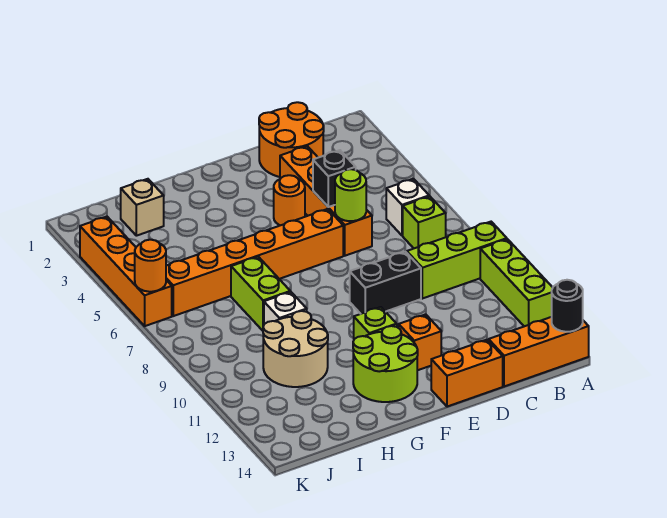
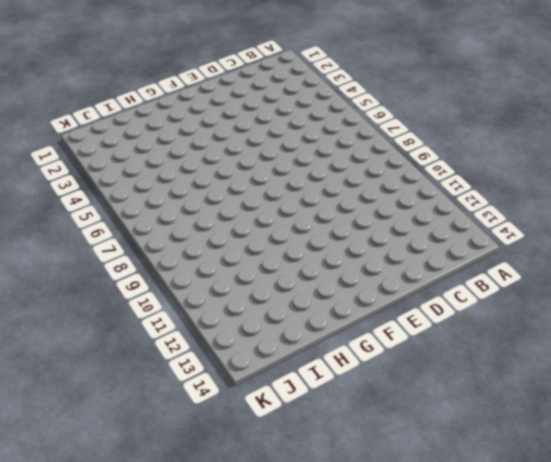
none -> lime brick A9:C9 level 1
none -> lime brick A10:A12 level 1
none -> orange brick A14:C14 level 1

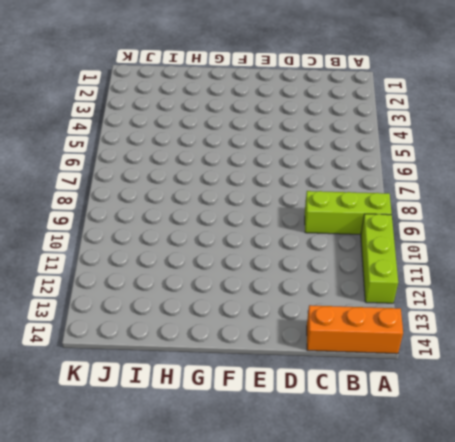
none -> white brick B6 level 1
none -> lime brick B7 level 1
none -> orange round brick C1:D2 level 1

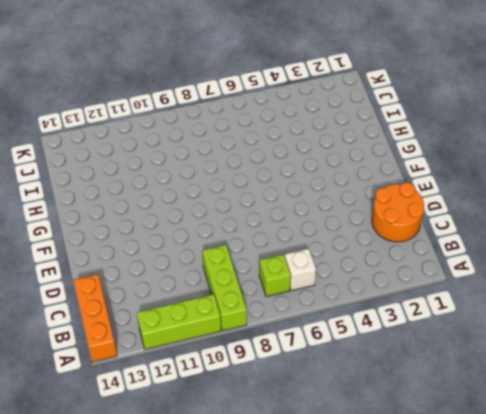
none -> orange brick D3:D6 level 1
none -> black brick D9:E9 level 1
none -> orange brick D14:E14 level 1

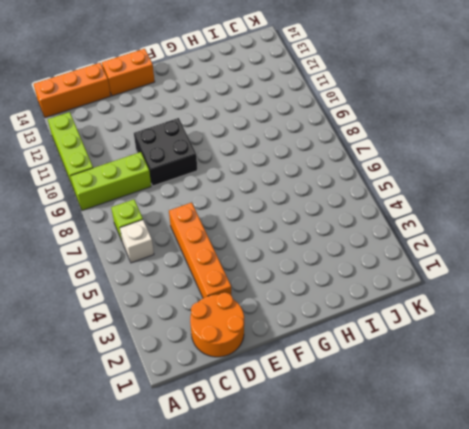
black brick D9:E10 level 1 -> black brick D9:E9 level 1
none -> orange round brick E4 level 1
none -> orange brick E6:J6 level 1
none -> orange brick E12 level 1

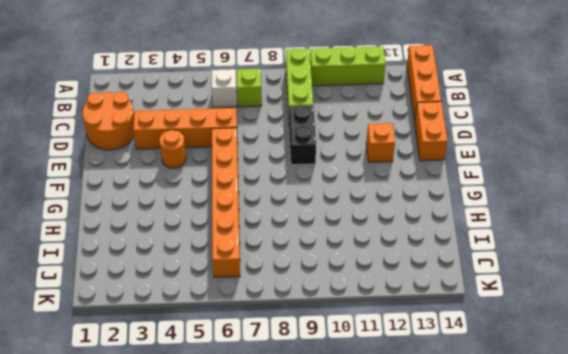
none -> lime brick F11 level 1
none -> lime round brick F12:G13 level 1
none -> lime brick H7:H8 level 1

